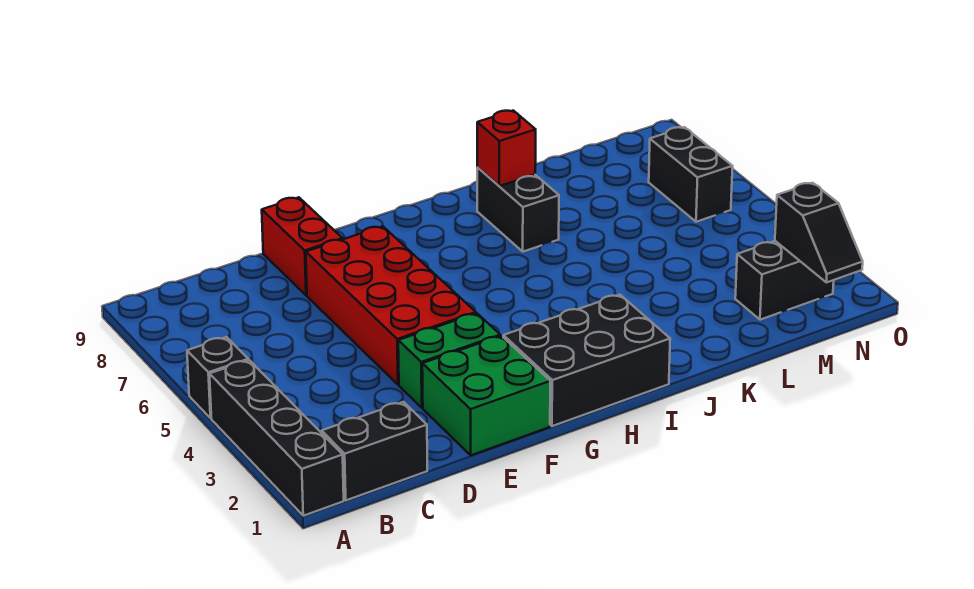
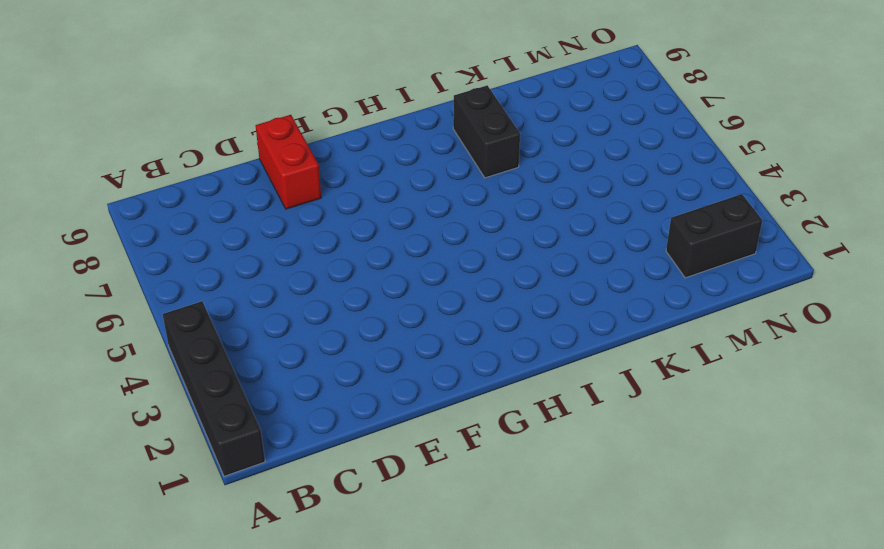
none -> black brick A5 level 1
none -> black brick B1:C1 level 1
none -> green brick E1:F2 level 1

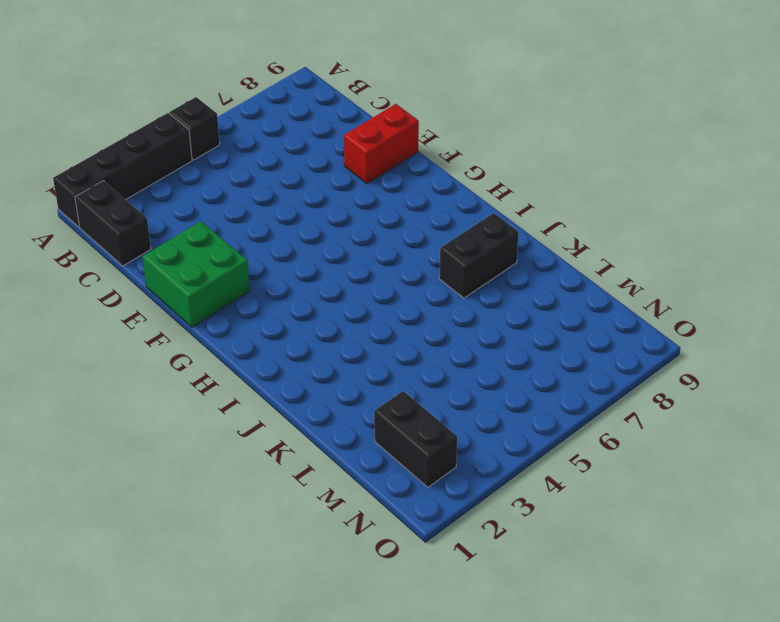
none -> green brick E3:F3 level 1
none -> red brick E4:F7 level 1
none -> black brick G1:I2 level 1

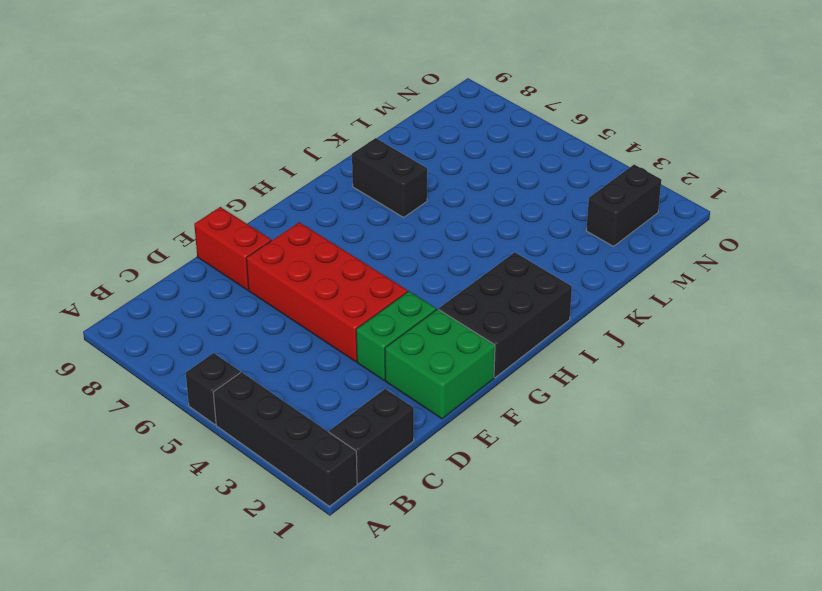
none -> black brick N6:N7 level 1
none -> red brick J8 level 2
none -> black slope N1:N2 level 2 top 2

